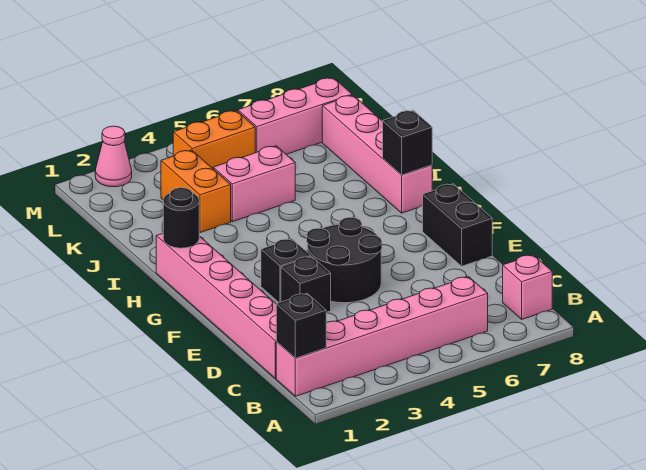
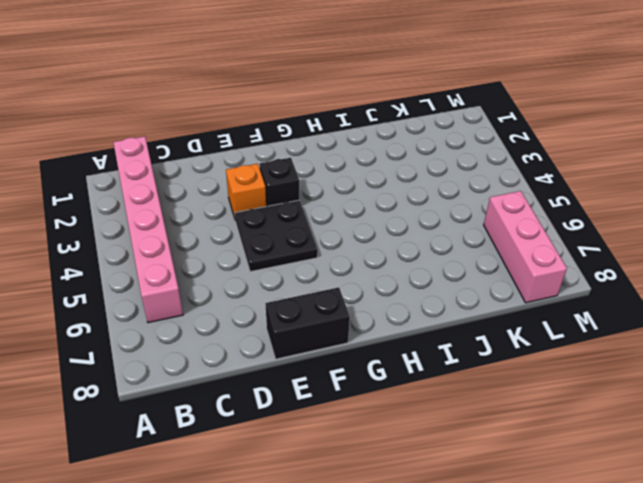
orange brick E3 level 1 -> black brick E3 level 1
black plate E4:F5 level 1 -> black round brick E4:F5 level 1
none -> pink brick B8 level 1
none -> pink brick C1:H1 level 1
none -> pink brick H8:K8 level 1

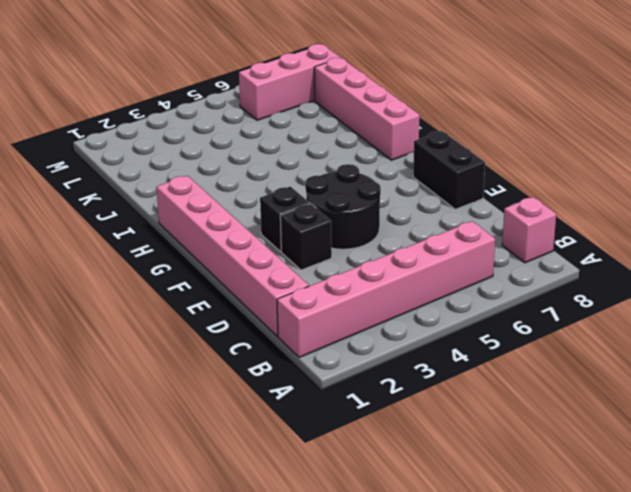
none -> orange brick J3:K3 level 1
none -> pink brick J4:J5 level 1
none -> orange brick L4:L5 level 1

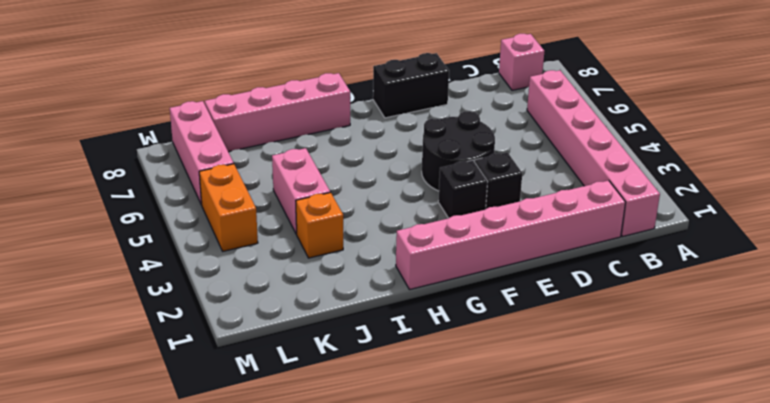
orange brick J3 level 1 -> orange brick J3:K3 level 1
none -> pink cone M2 level 1
none -> black brick B1 level 2
none -> black round brick H1 level 2

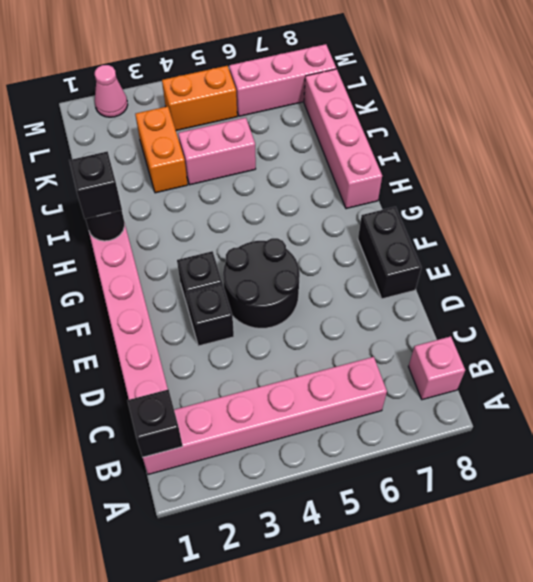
black brick H1 level 3 -> black brick H8 level 2

